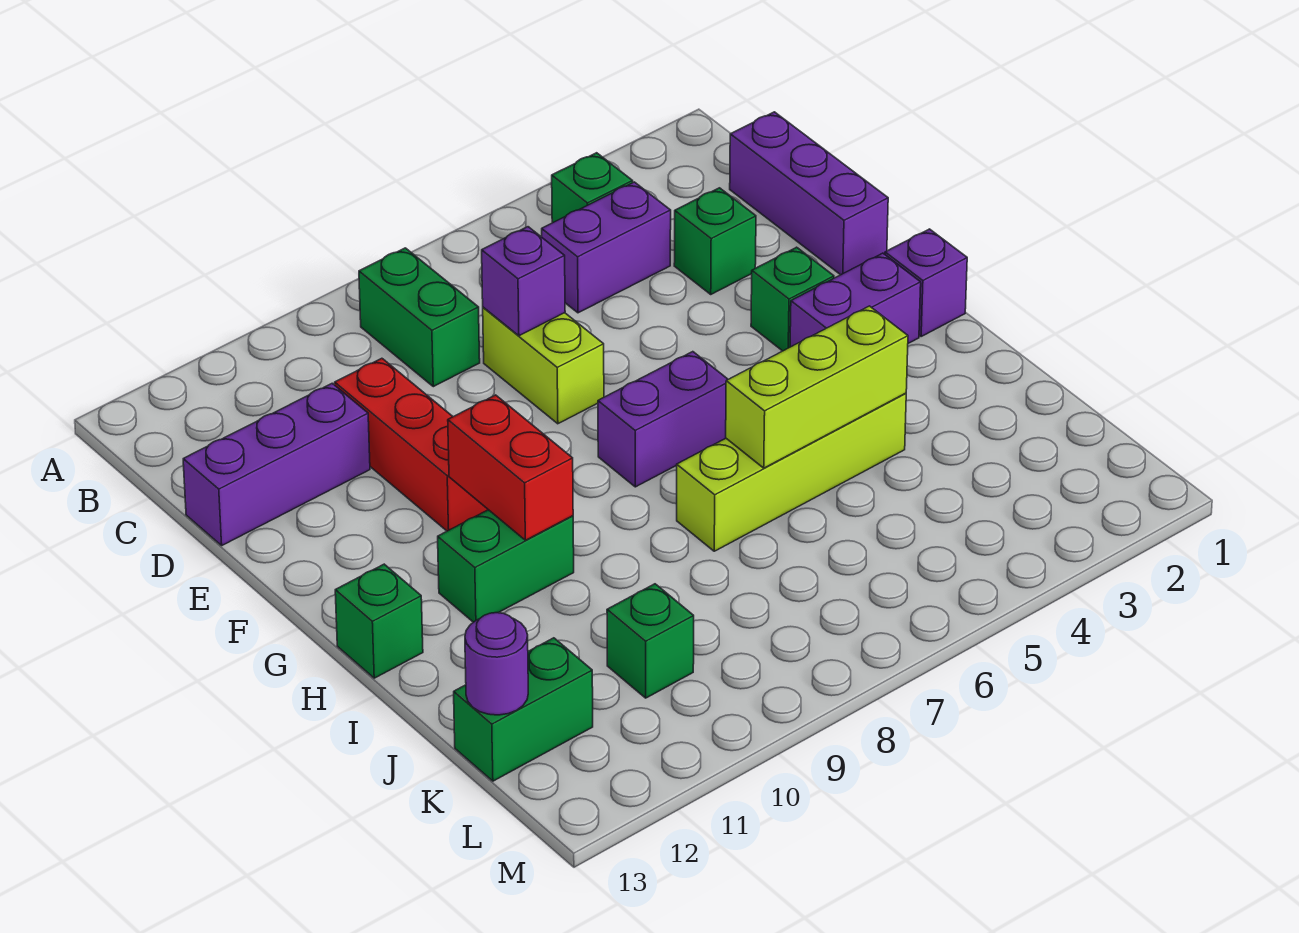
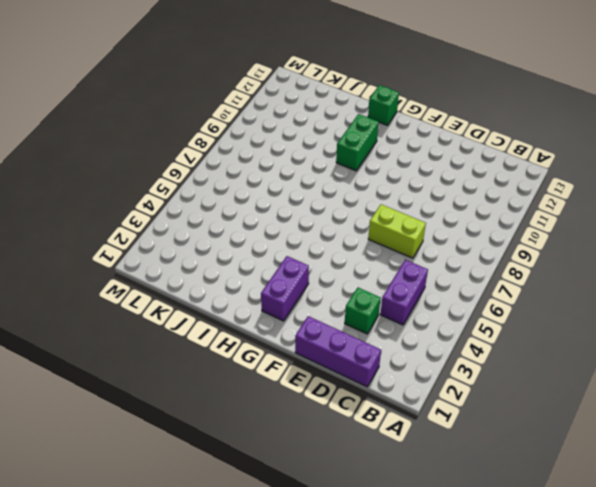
none -> green brick B4 level 1
none -> green brick B8:C8 level 1
none -> red brick D10:F10 level 1

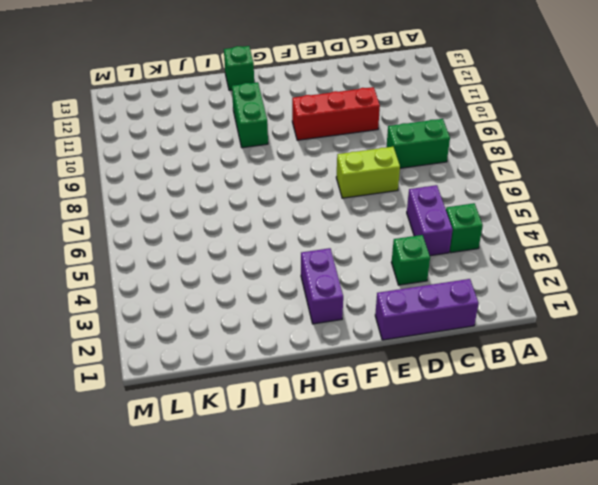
none -> purple brick D11:D13 level 1
none -> green brick F3 level 1
none -> purple brick G1 level 1

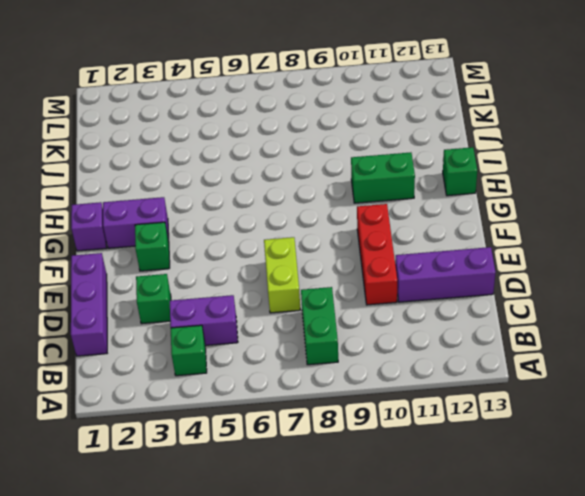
none -> purple brick G6:G7 level 1
none -> lime brick I4:I7 level 1
none -> green brick K10 level 1

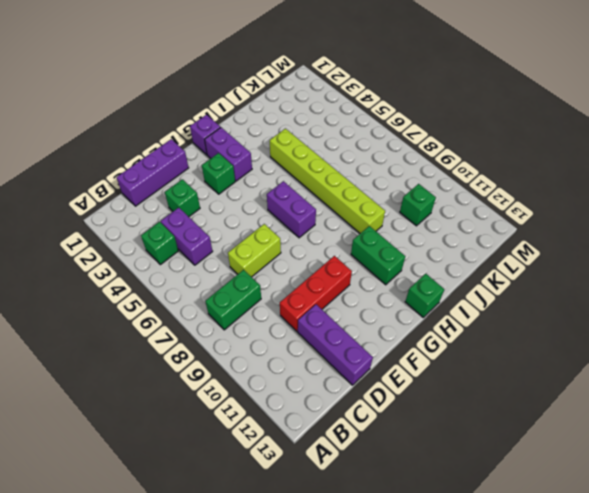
lime brick I4:I9 level 1 -> lime brick I4:I7 level 1
none -> green brick K12:K13 level 1
none -> purple brick D7 level 2
none -> red brick G10:H10 level 2

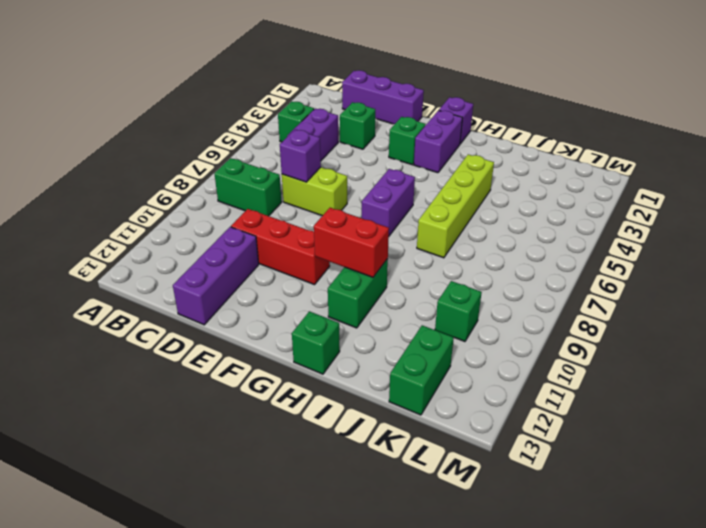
none -> lime brick I4:I6 level 2
none -> purple round brick K13 level 2

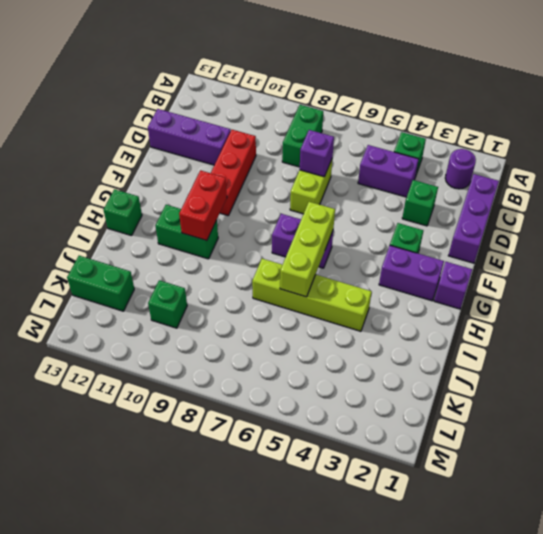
purple round brick B2 level 1 -> purple round brick K13 level 2
lime brick G6:I6 level 2 -> lime brick I4:I6 level 2

